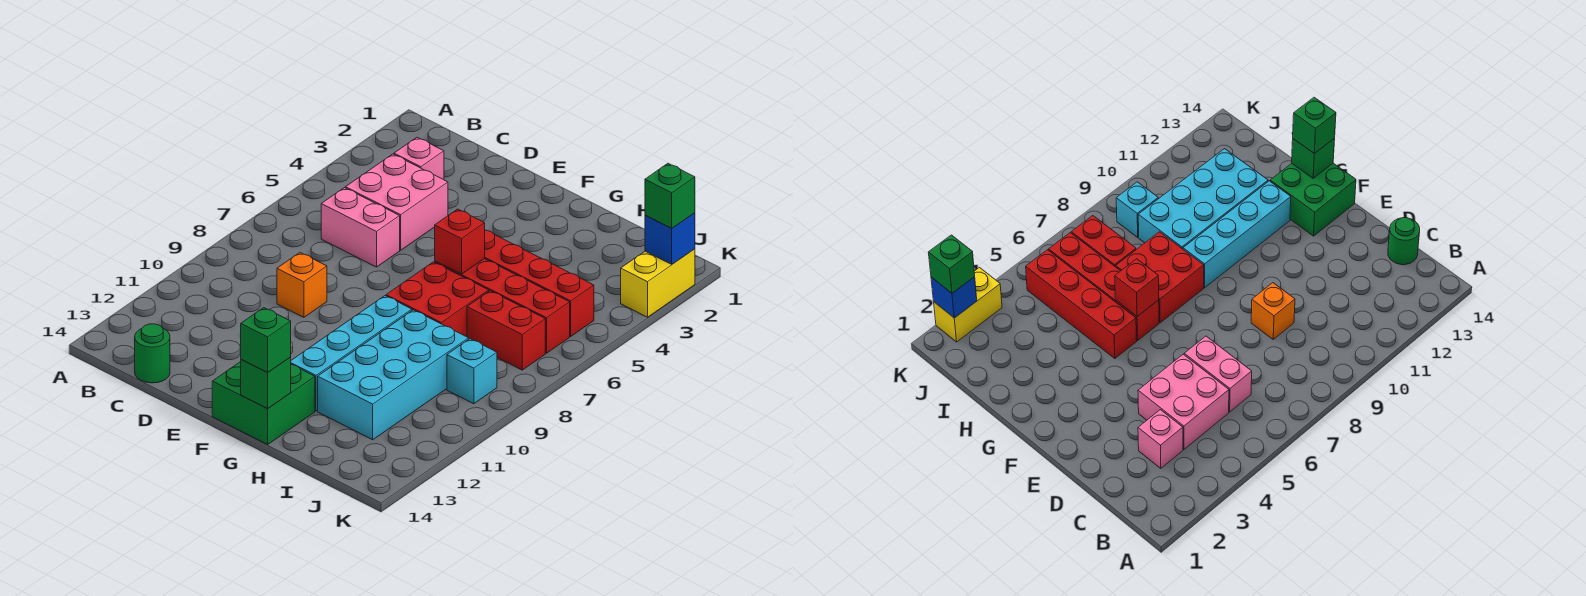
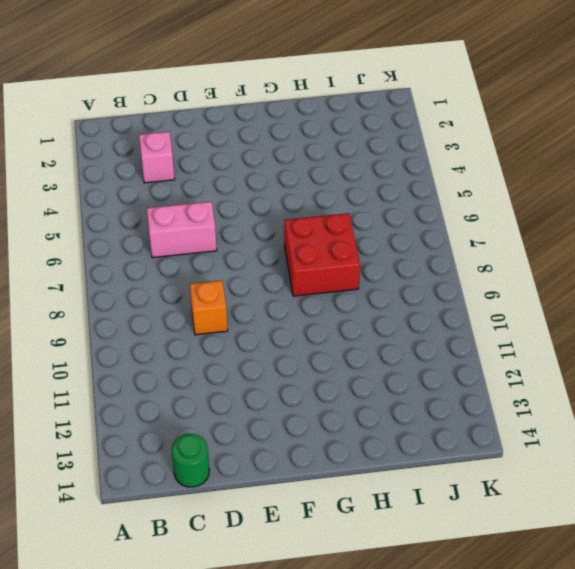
none -> pink brick C4:D5 level 1
none -> green brick F13:G14 level 1
none -> red brick G5:J5 level 1

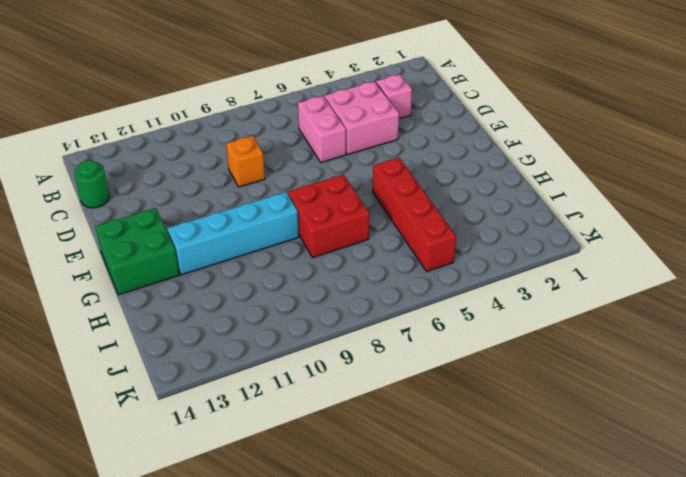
none -> red brick G6:J6 level 1
none -> cyan brick H9:I12 level 1
none -> red brick I7:J7 level 1

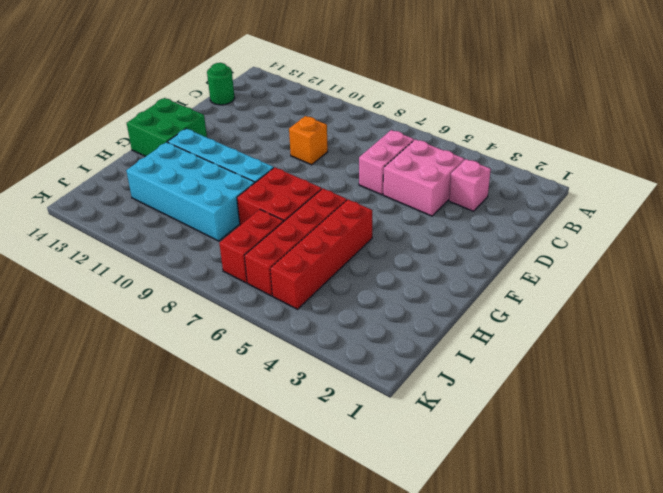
none -> cyan brick J9 level 1
none -> yellow brick K2:K3 level 1
none -> red brick G6 level 2

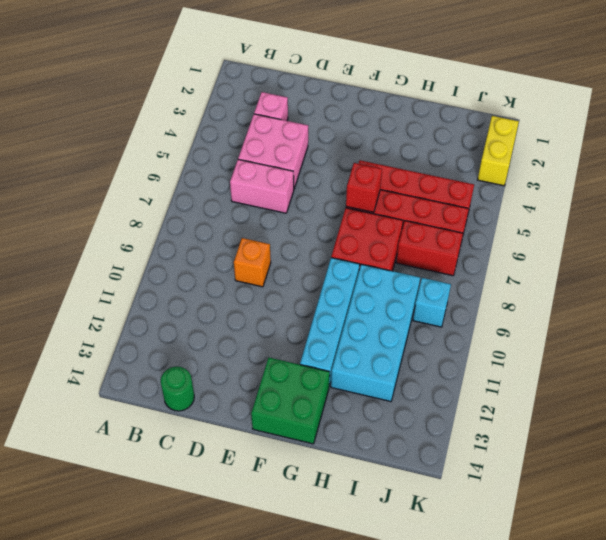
none -> green brick G14 level 2
none -> blue brick K2 level 2
none -> green brick G14 level 3

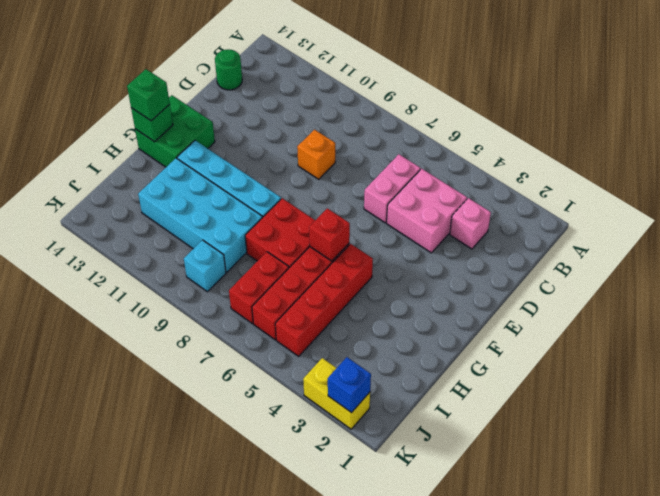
none -> green brick K2 level 3

